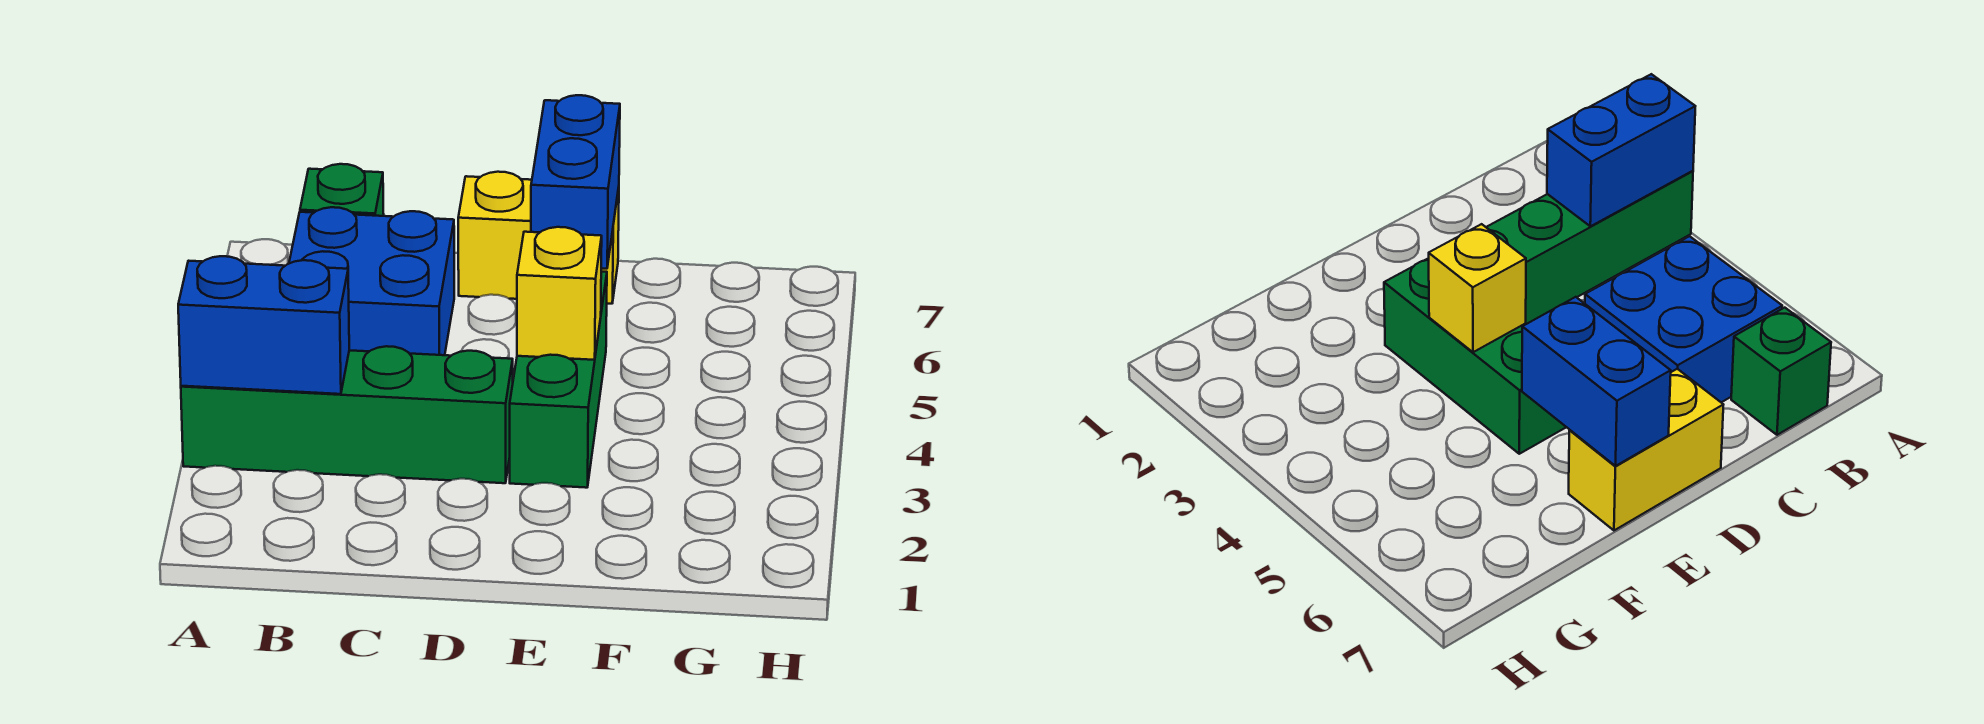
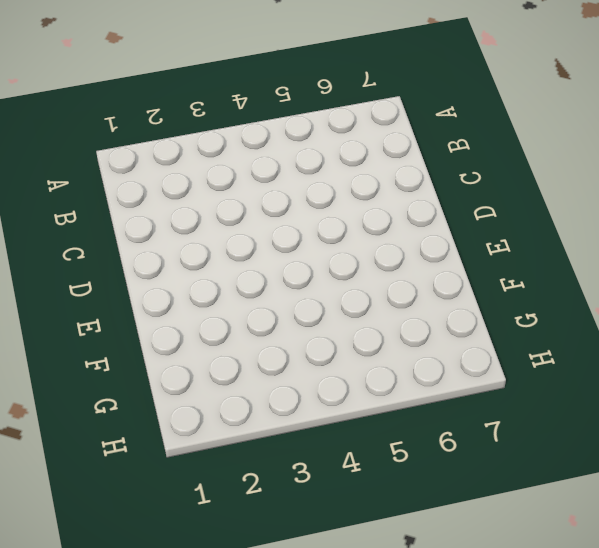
none -> green brick A3:D3 level 1
none -> blue brick B5:C6 level 1

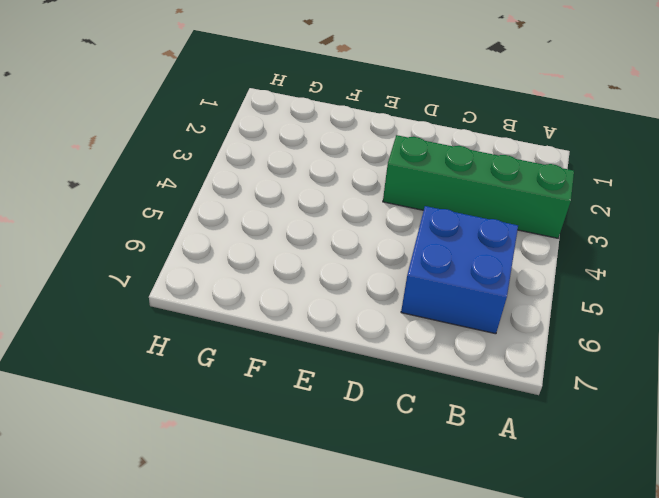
none -> green brick B7 level 1
none -> yellow brick D7:E7 level 1

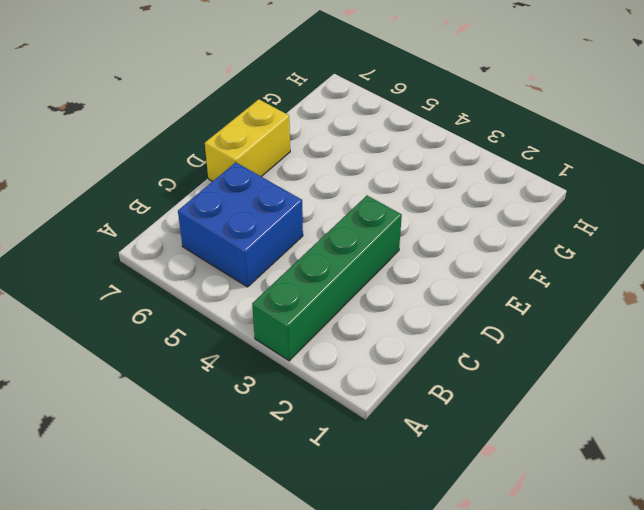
none -> green brick B7 level 1
none -> green brick E3:E5 level 1

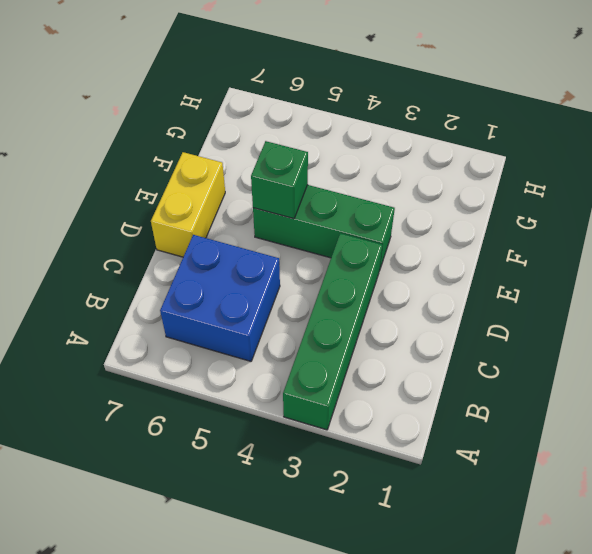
green brick E5 level 2 -> green brick B7 level 1
none -> blue brick A3:B3 level 2
none -> yellow brick E4 level 2

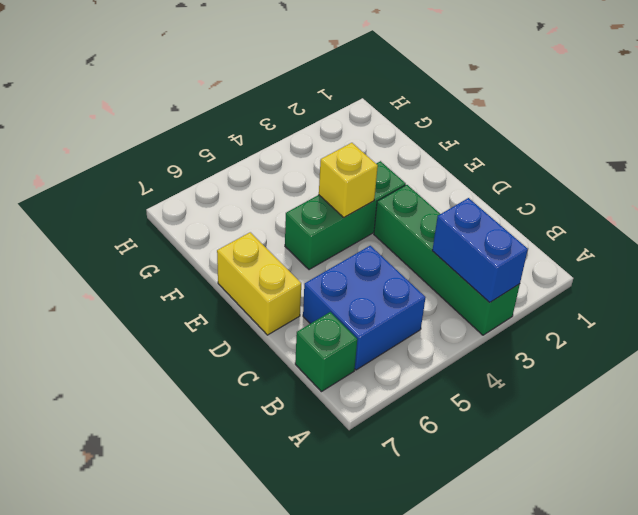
none -> blue brick E6:E7 level 2

